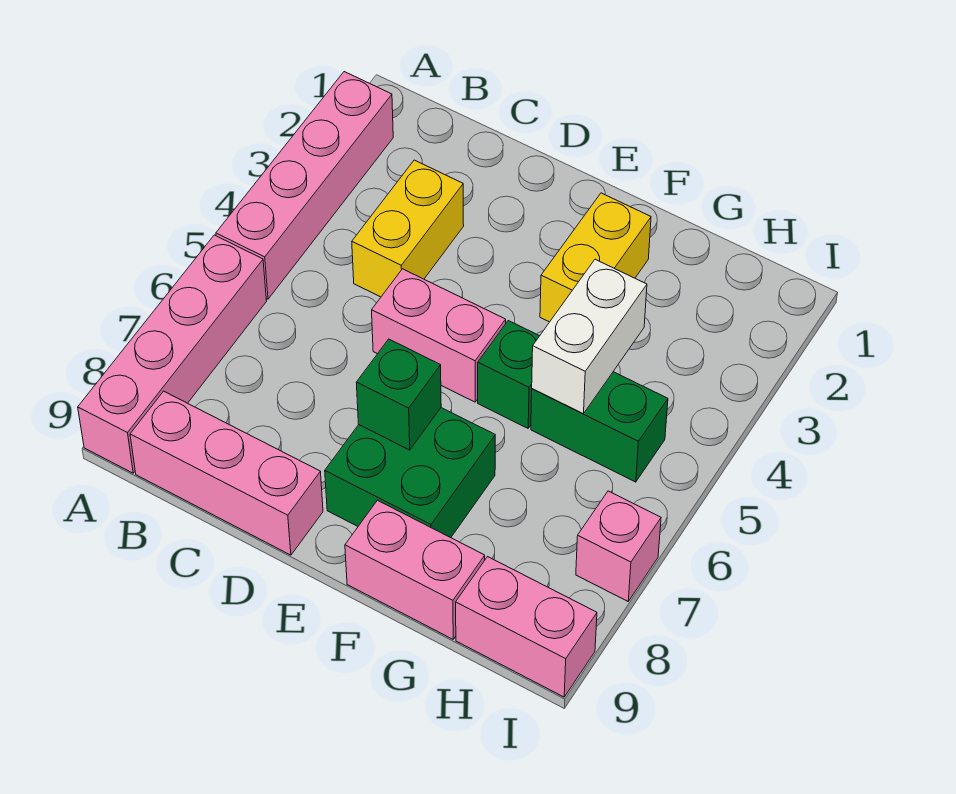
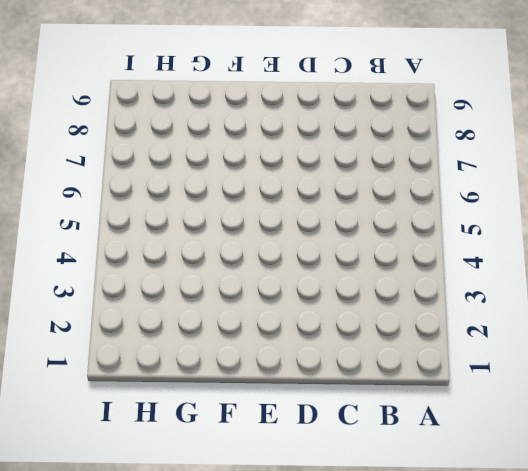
none -> pink brick A2:A5 level 1
none -> pink brick A6:A9 level 1
none -> pink brick B9:D9 level 1

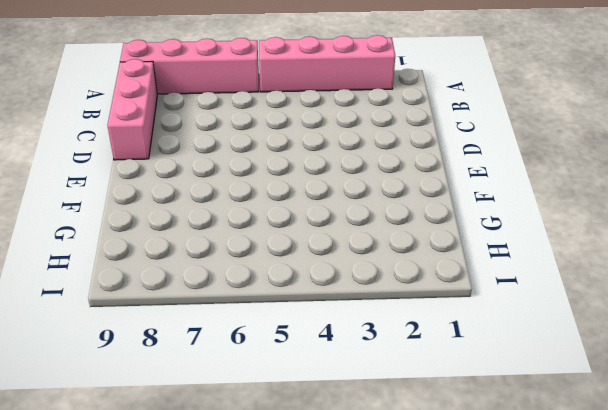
none -> yellow brick C3:C4 level 1
none -> pink brick D5:E5 level 1
none -> green brick E7:F8 level 1

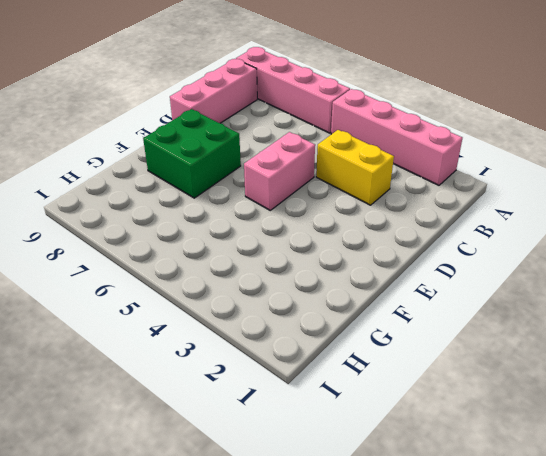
none -> yellow brick F2:F3 level 1
none -> green brick F5 level 1
none -> pink brick F9:G9 level 1

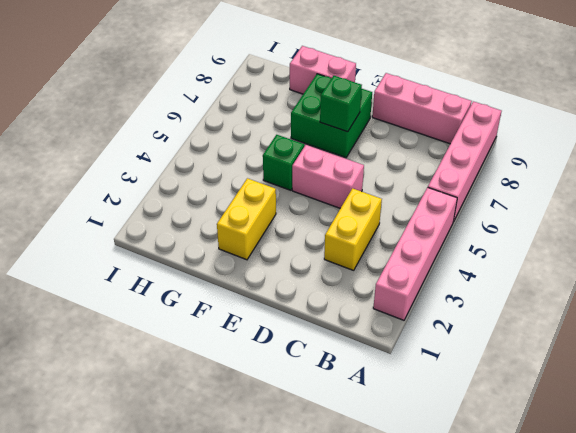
none -> green brick G5:H5 level 1
none -> pink brick H9:I9 level 1
none -> pink brick I7 level 1

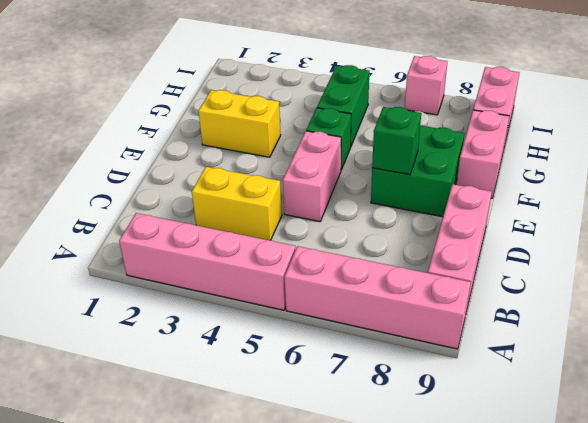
none -> white brick G4:G5 level 2

